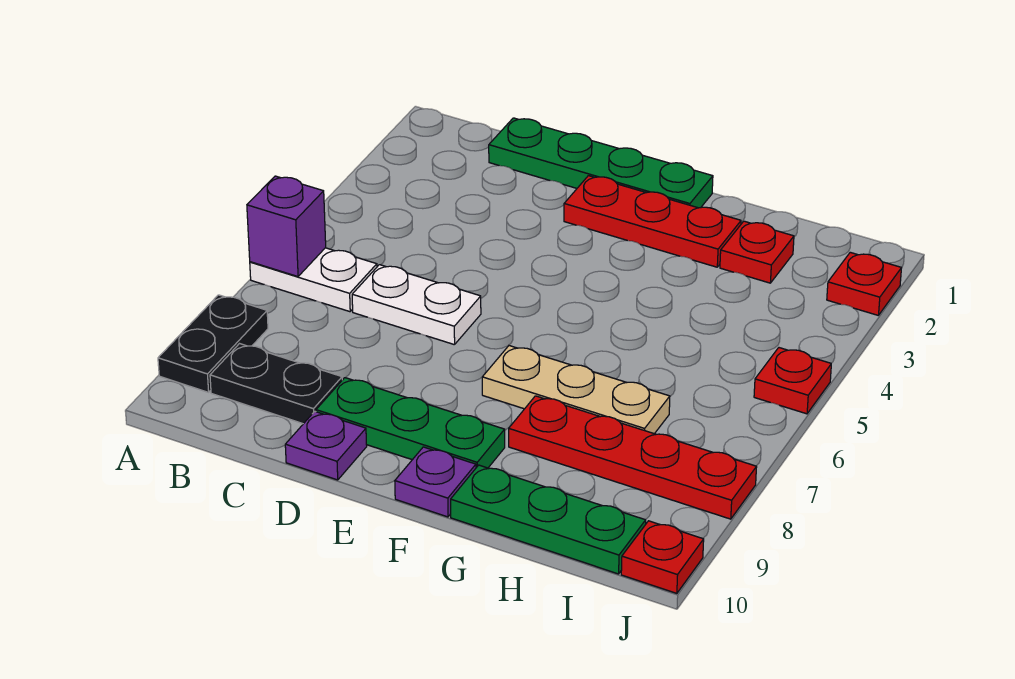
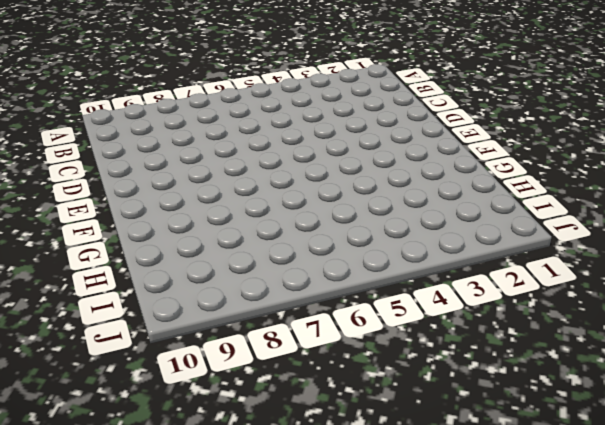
none -> white plate A6:B6 level 1
none -> black plate A8:A9 level 1
none -> black plate B9:C9 level 1

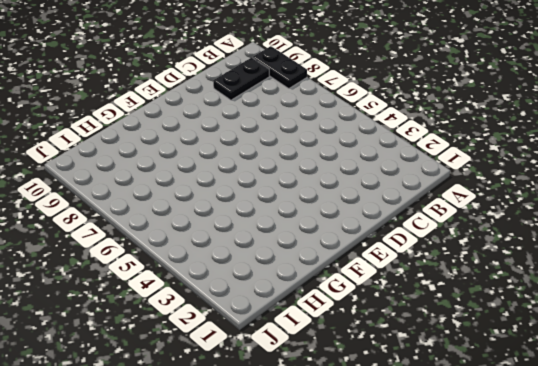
none -> white plate A6:B6 level 1
none -> green plate C1:F1 level 1
none -> white plate C6:D6 level 1

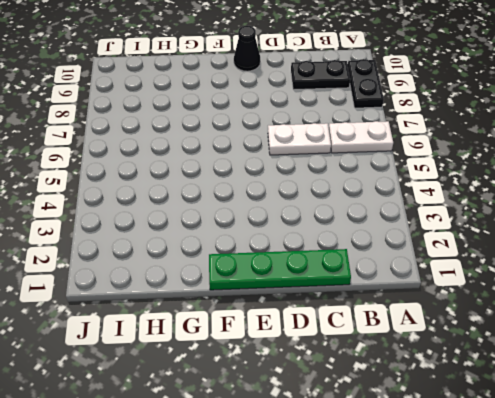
black cone E10 level 1 -> none
none -> green plate D9:F9 level 1
none -> purple plate D10 level 1
none -> red plate E2:G2 level 1

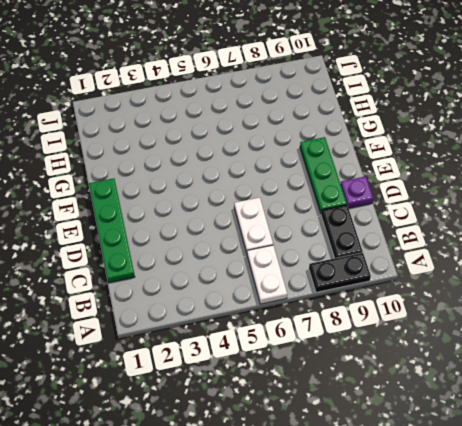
none -> red plate E2:G2 level 1
none -> tan plate F7:H7 level 1
none -> purple plate F10 level 1

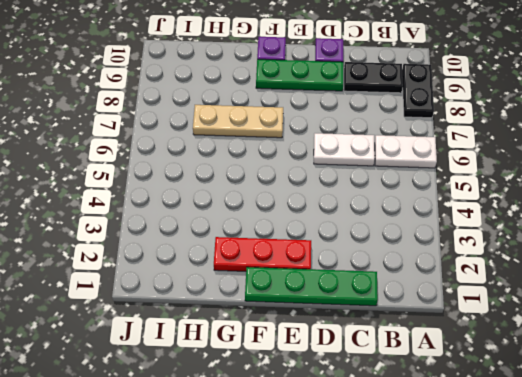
none -> red plate G8:J8 level 1
none -> green plate G10:I10 level 1
none -> red plate H2 level 1

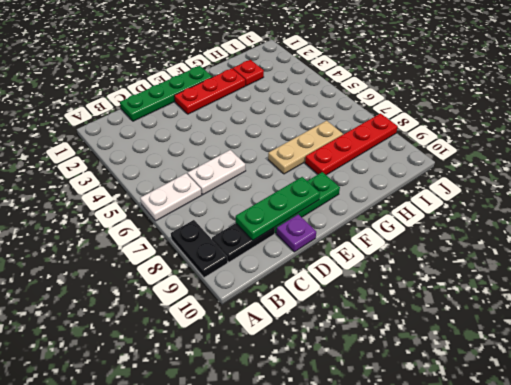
green plate C9:E9 level 2 -> green plate G10:I10 level 1
none -> purple plate F10 level 1
none -> red plate J2 level 1
none -> red plate J5 level 1

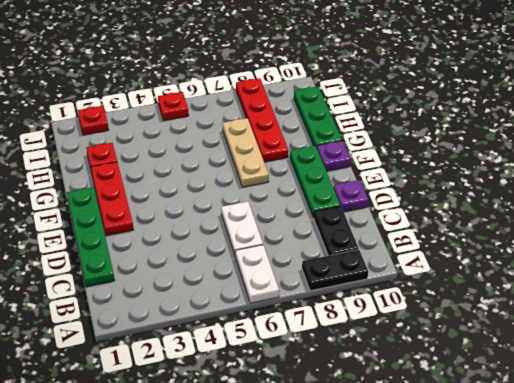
none -> red plate J10 level 1
none -> purple brick A6 level 2

